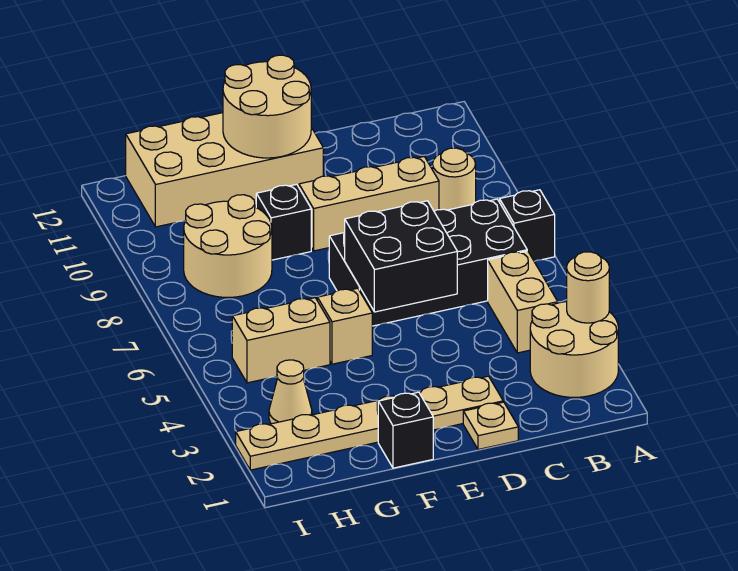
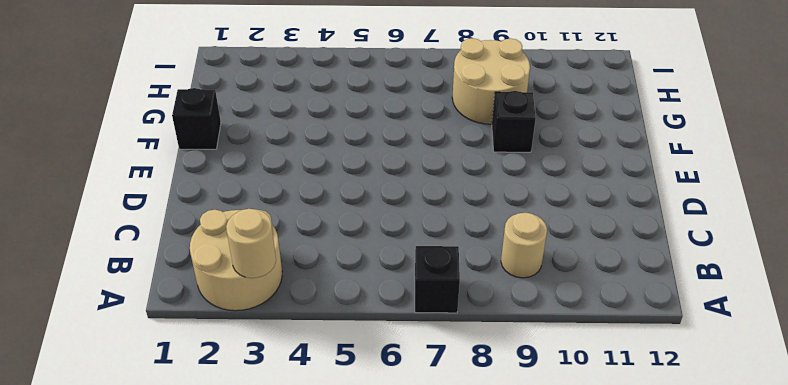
none -> tan brick B4:B5 level 1
none -> black brick B6:E7 level 1
none -> tan brick C9:E9 level 1

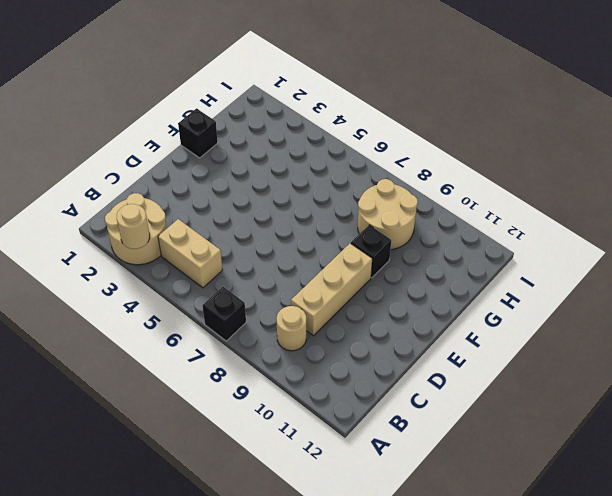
none -> black brick B6:E7 level 1
none -> tan plate D1 level 1
none -> tan plate D2:I2 level 1

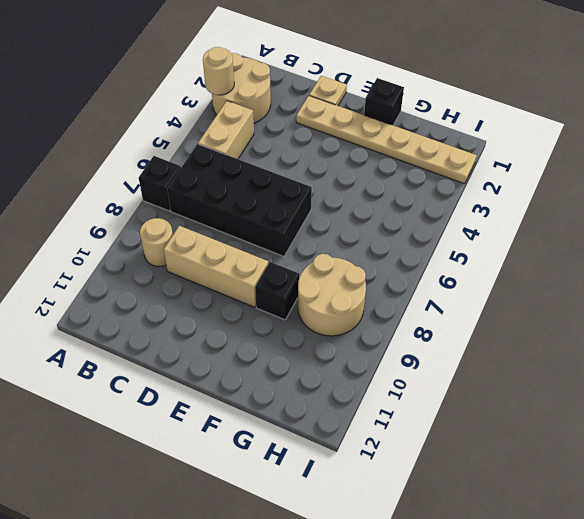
none -> tan brick E11:H12 level 1
none -> tan brick F5 level 1
none -> tan brick G5:H5 level 1

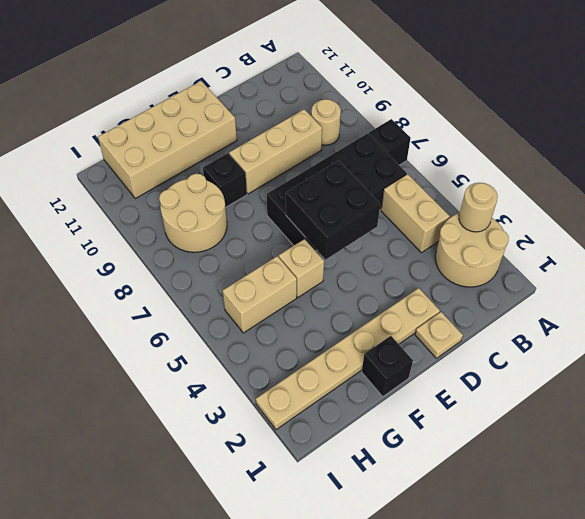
none -> tan cone H3 level 1
none -> tan round brick E11:F12 level 2

